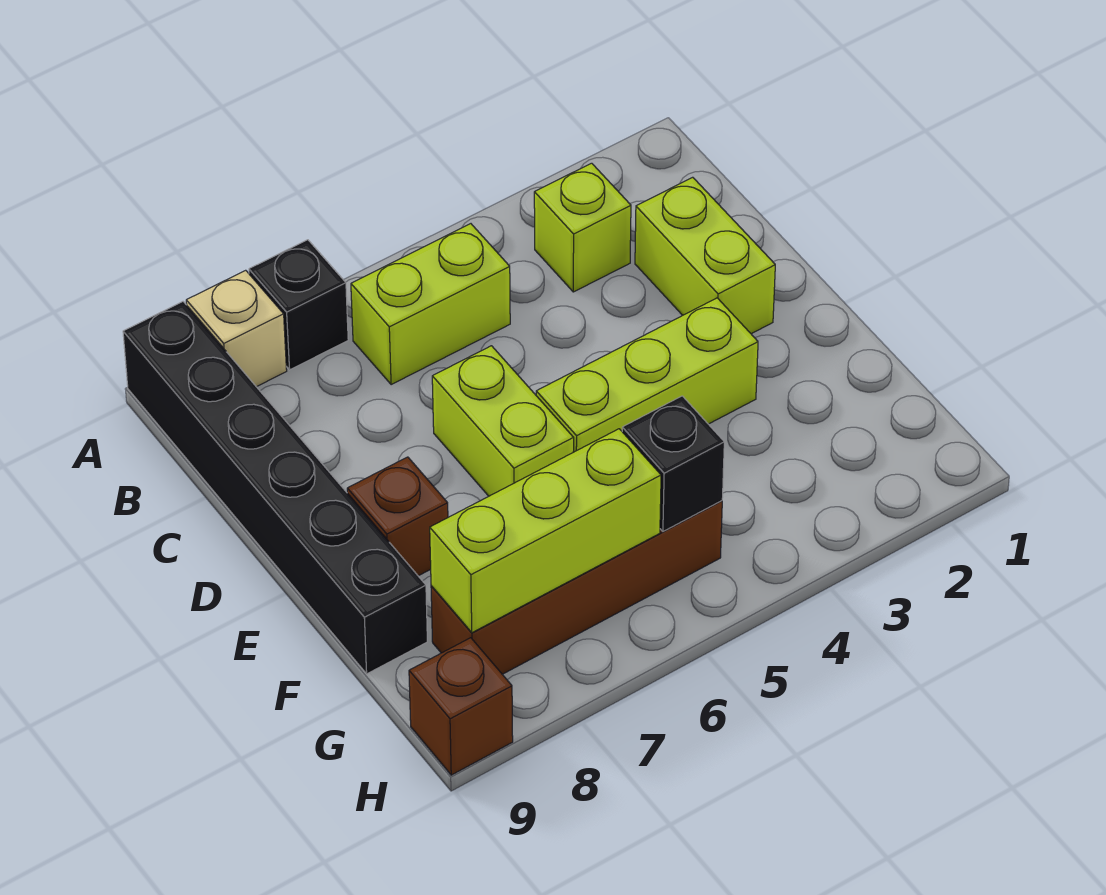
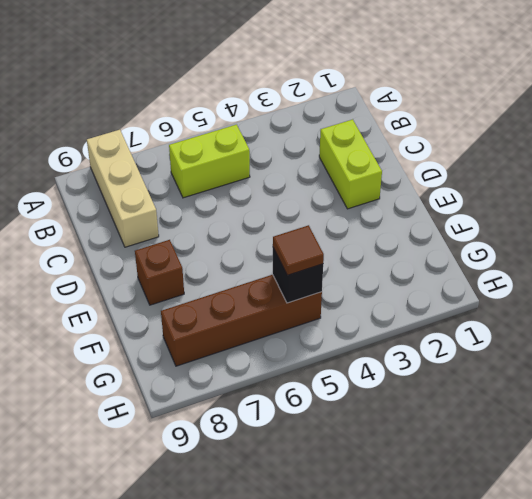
tan brick A8:C8 level 1 -> tan brick A8 level 1
brown tile G5 level 3 -> none
none -> black brick A7 level 1
none -> black brick A9:F9 level 1
none -> lime brick B3 level 1

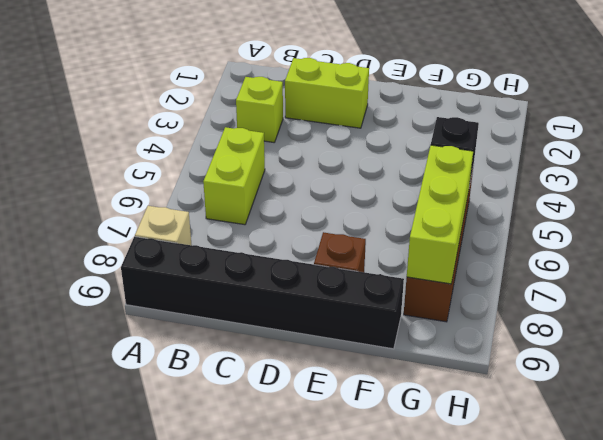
none -> black brick A7 level 1
none -> lime brick D6:E6 level 1
none -> lime brick E3:E5 level 1

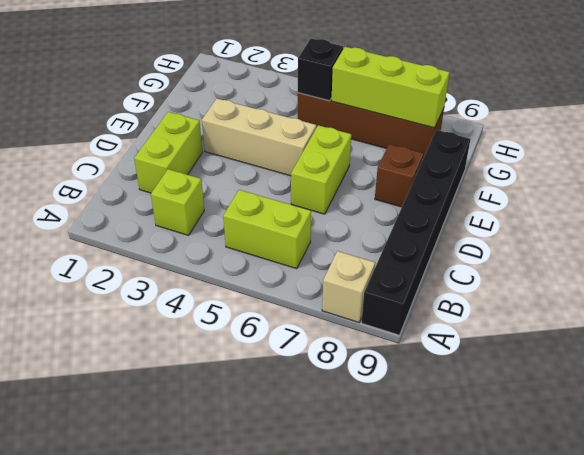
tan brick E3:E5 level 1 -> lime brick E3:E5 level 1
none -> black brick A7 level 1
none -> brown brick H9 level 1

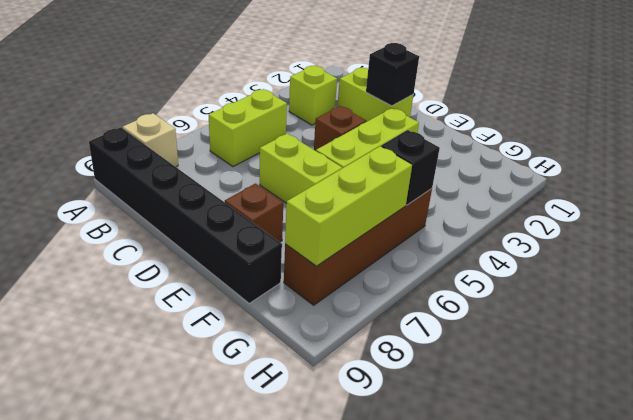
black brick D2 level 2 -> black brick A7 level 1
brown brick D4 level 1 -> brown brick H9 level 1

